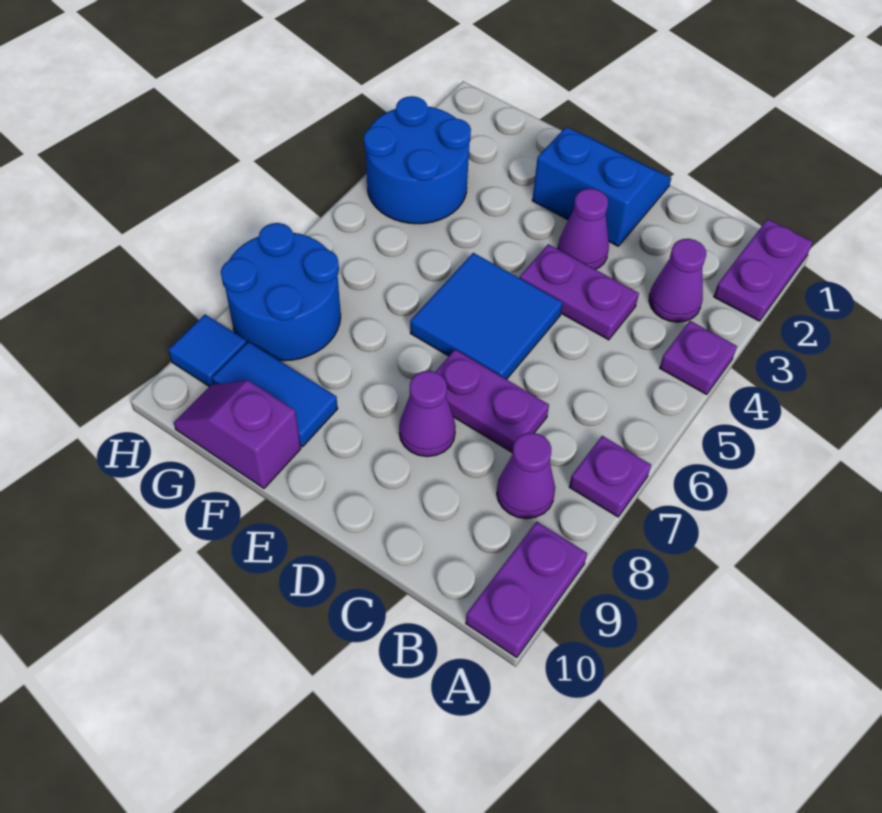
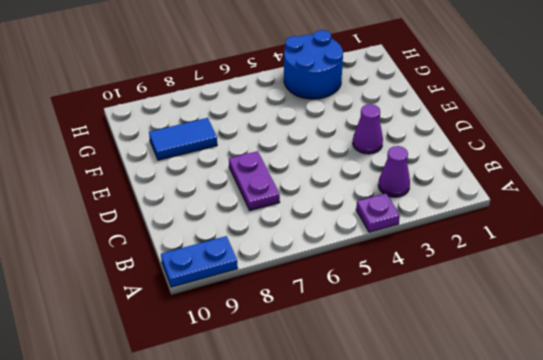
blue plate A9:A10 level 1 -> purple plate A9:A10 level 1
blue tile F8:F9 level 1 -> blue tile F9:G9 level 1
none -> purple plate A1:A2 level 1
none -> purple plate A7 level 1
none -> purple cone B8 level 1

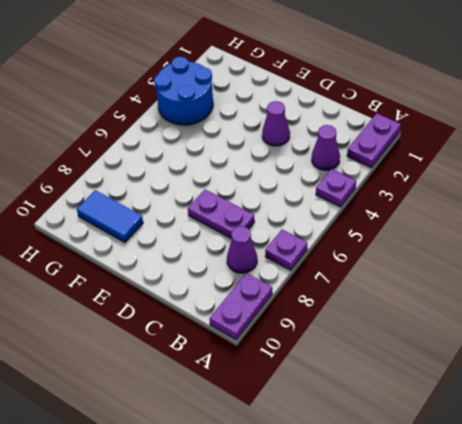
none -> purple plate C4:D4 level 1
none -> blue slope D1:E2 level 1 top 2
none -> blue tile D5:E6 level 1

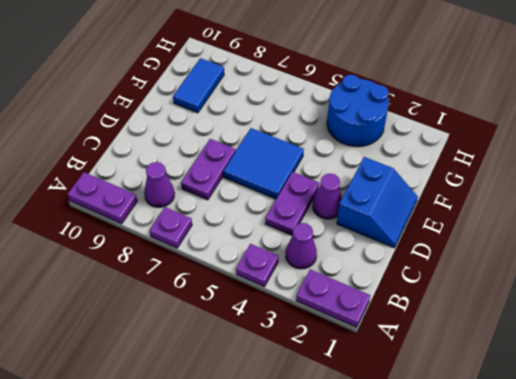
none -> purple cone D8 level 1
none -> purple slope F10:G10 level 1 top F
none -> blue round brick G7:H8 level 1

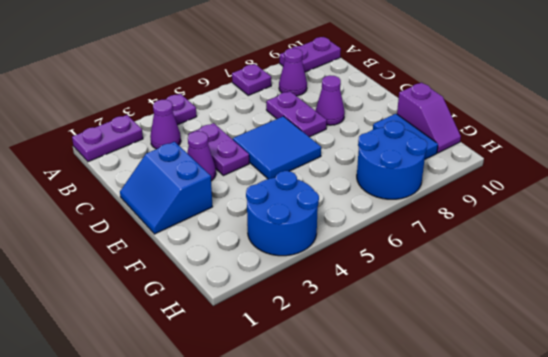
none -> blue tile H9 level 1

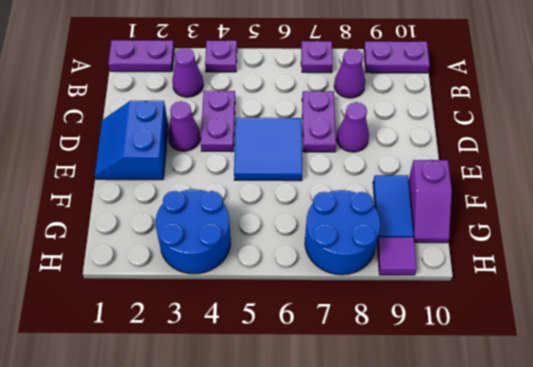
purple tile H9 level 1 -> blue tile H9 level 1

